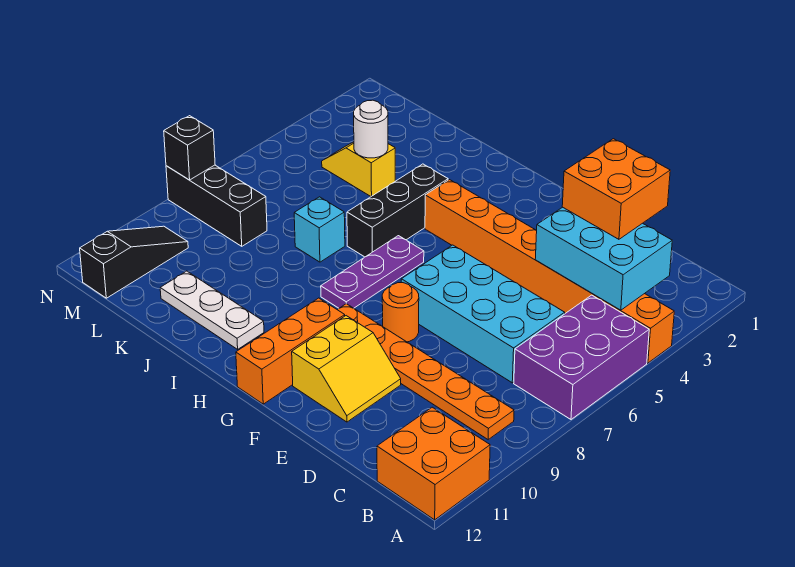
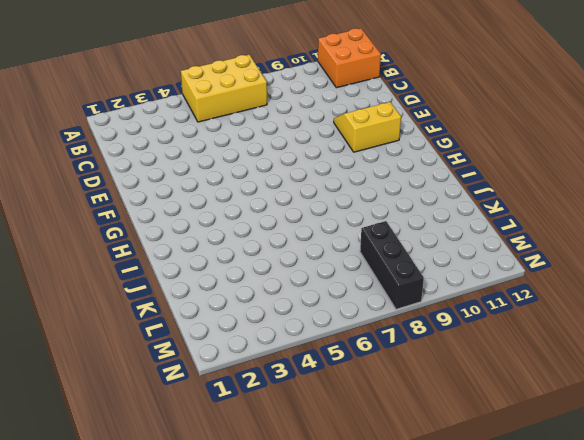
yellow brick A5:B7 level 1 -> purple brick A5:B7 level 1
none -> orange brick A4:H4 level 1
none -> orange plate B9:G9 level 1
none -> cyan brick C6:F7 level 1

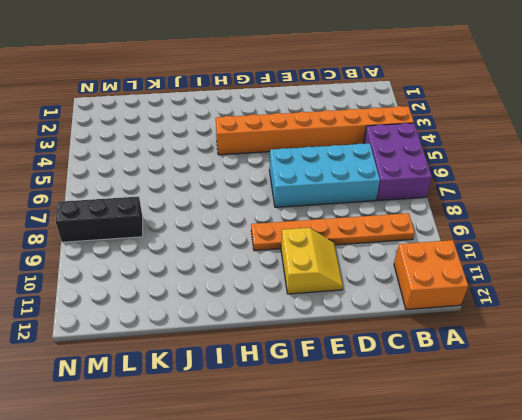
none -> orange round brick F8 level 1
none -> orange brick G10:G12 level 1
none -> purple plate H6:H8 level 1

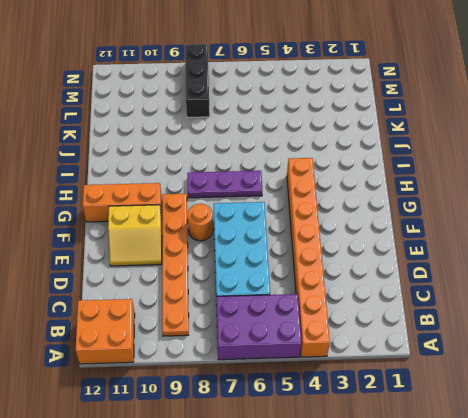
none -> black brick I4:I6 level 1
none -> white plate I11:K11 level 1
none -> cyan brick J7 level 1

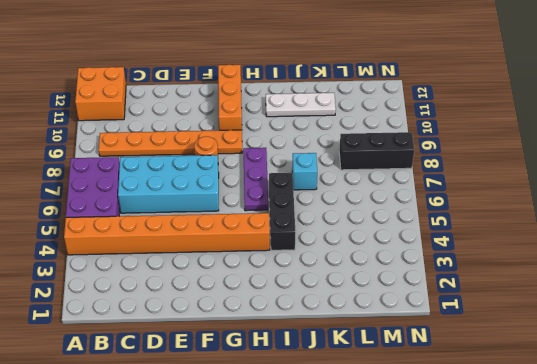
none -> yellow slope E10:F11 level 1 top F
none -> yellow slope K4:L4 level 1 top K
none -> black slope M10:M12 level 1 top 12

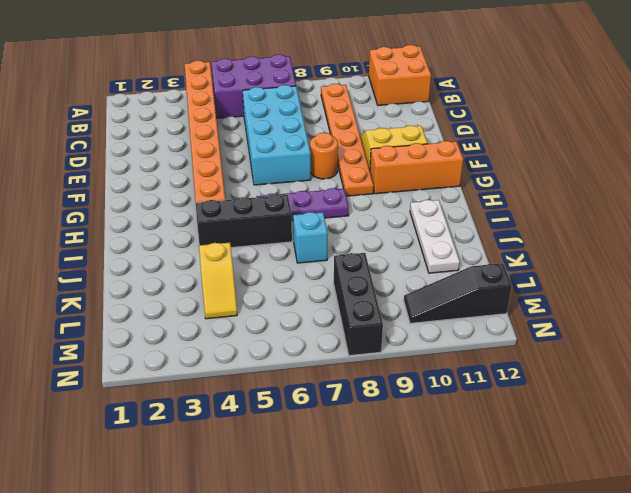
none -> cyan brick B3:D4 level 2
none -> white round brick K4 level 2
none -> black brick N8 level 2

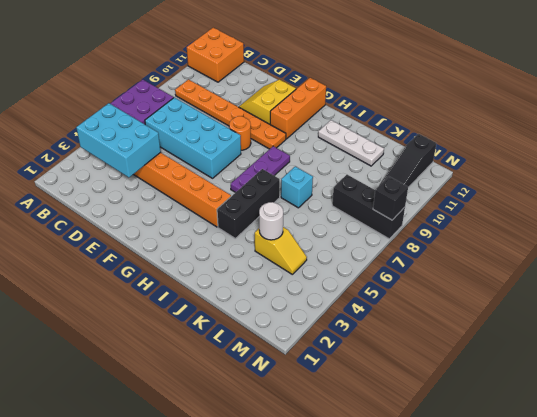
none -> orange brick C2:D3 level 3

